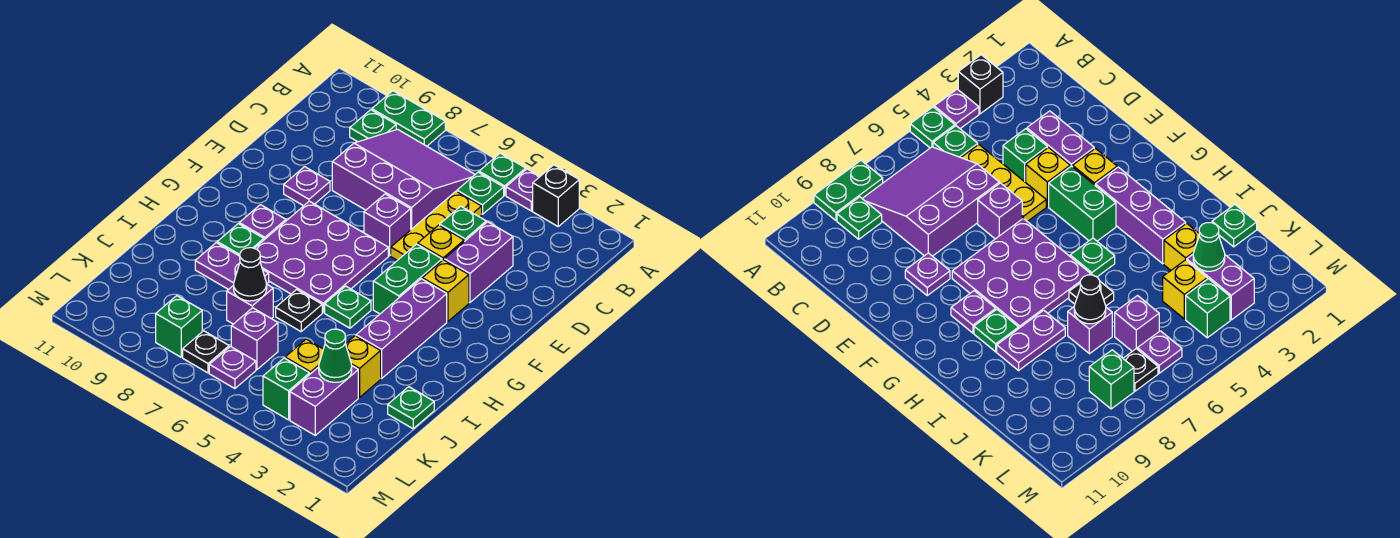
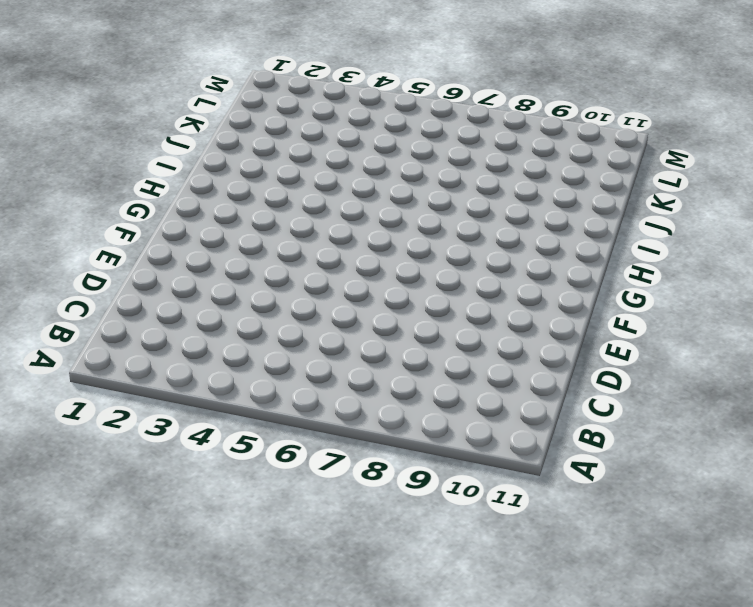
none -> black brick A3 level 1
none -> purple plate A4 level 1
none -> green plate A5 level 1
none -> green plate A8:A9 level 1

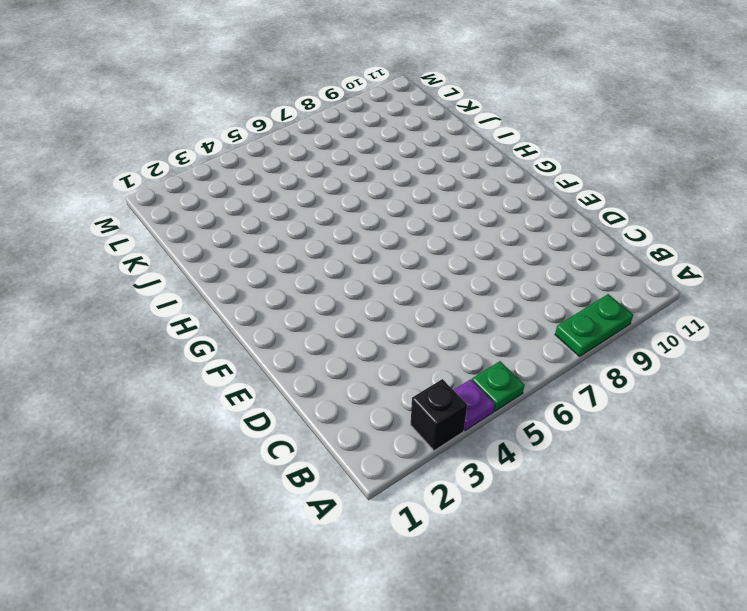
none -> green plate B5 level 1
none -> purple slope B6:D8 level 1 top D
none -> green plate B9 level 1
none -> yellow plate C5:E5 level 1

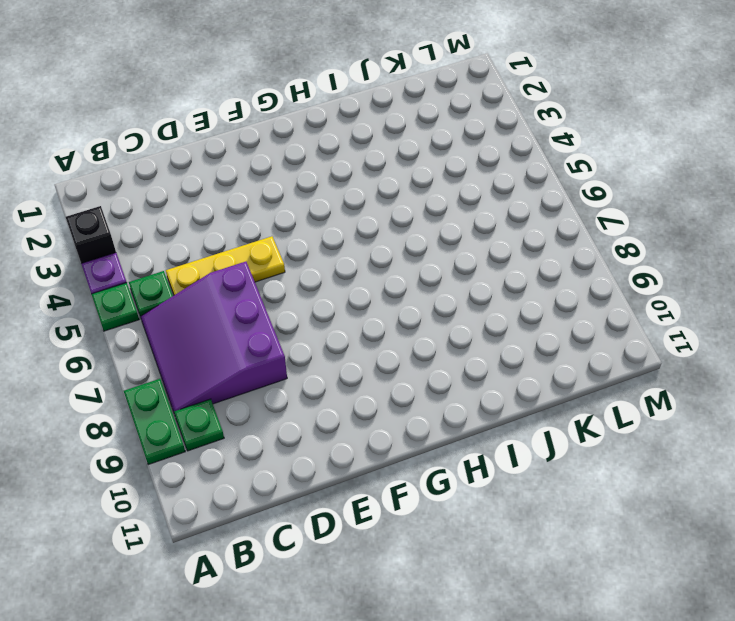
none -> purple brick D3:E3 level 1
none -> green brick D4 level 1
none -> yellow brick E4 level 1
none -> purple brick E6 level 1

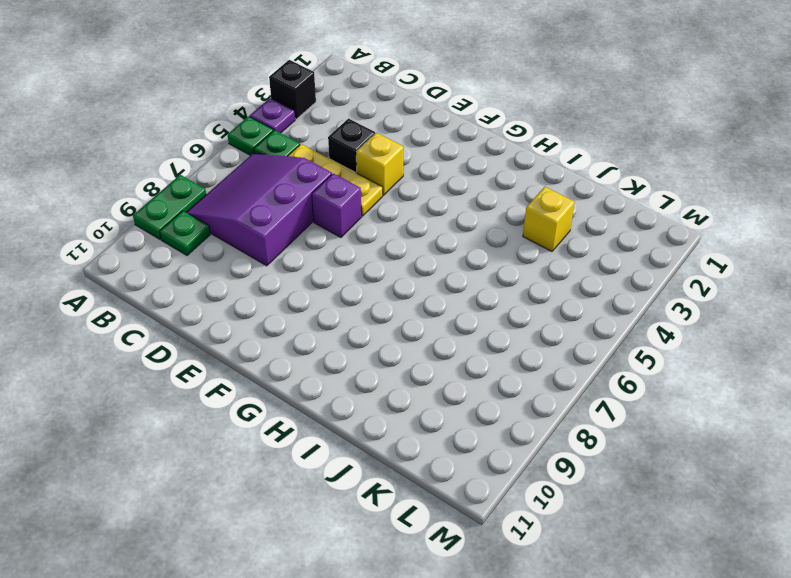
black brick D4 level 1 -> green brick D4 level 1
none -> purple brick D3:E3 level 1
none -> purple plate E9 level 1
none -> yellow brick F3 level 1
none -> green brick F4:G4 level 1

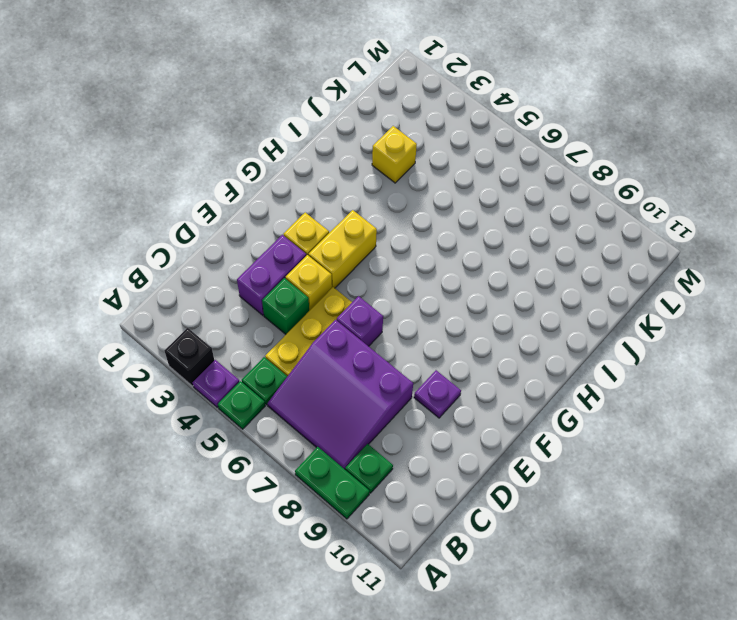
yellow brick F4:G4 level 1 -> green brick F4:G4 level 1
none -> purple plate F6:H8 level 1
none -> purple brick G3:I3 level 1
none -> purple plate G9 level 1
none -> green plate H5 level 1

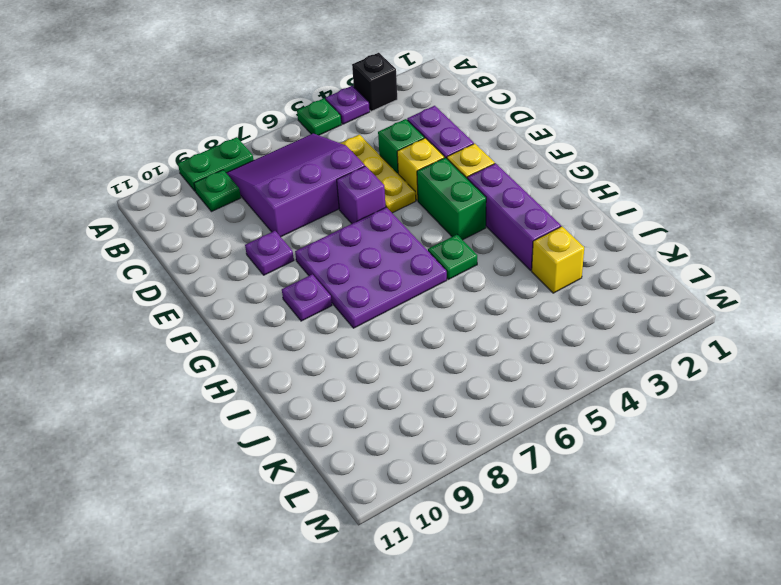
none -> green plate B5 level 1
none -> green plate H9 level 1
none -> black plate I6 level 1
none -> purple plate I8:I9 level 1

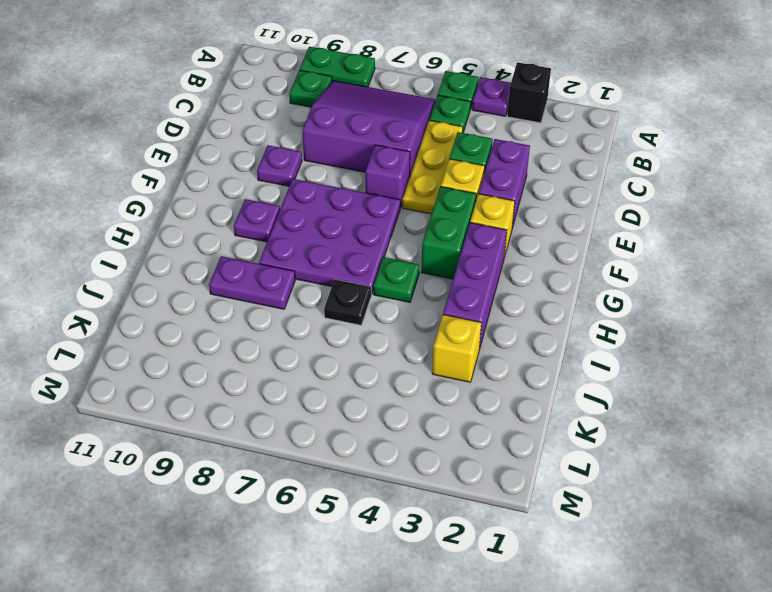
none -> green plate H9 level 1
none -> green plate J1 level 1
none -> purple brick J7 level 1
none -> purple brick K3:L3 level 1

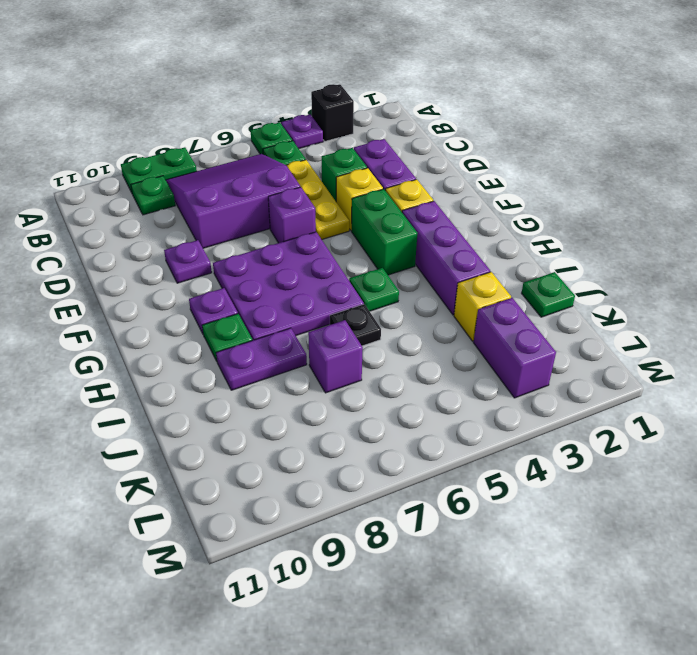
none -> yellow brick K4 level 1
none -> purple brick K6 level 1
none -> green brick L4 level 1
none -> purple plate L6 level 1

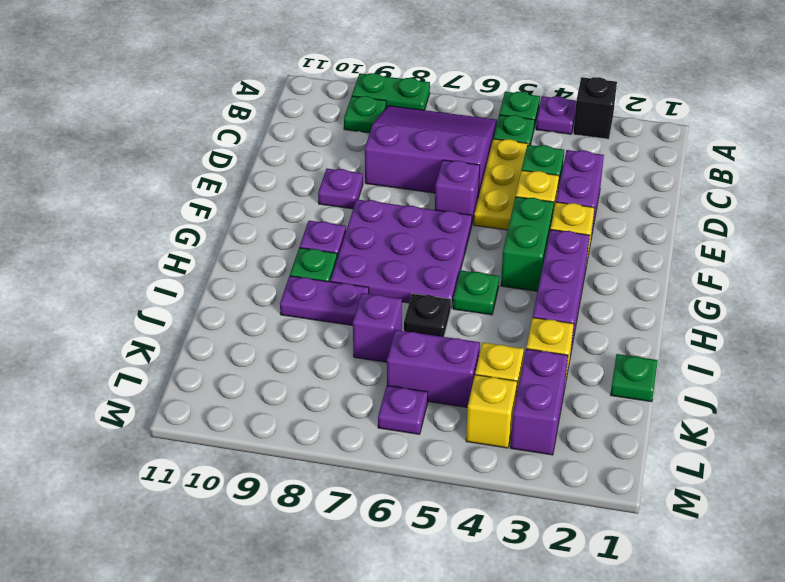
purple brick K5:K6 level 1 -> purple brick K6 level 1
yellow brick L4 level 1 -> green brick L4 level 1
none -> black plate L7 level 1
none -> green brick L8 level 1
none -> black cone J7 level 2
none -> green cone K3 level 2

